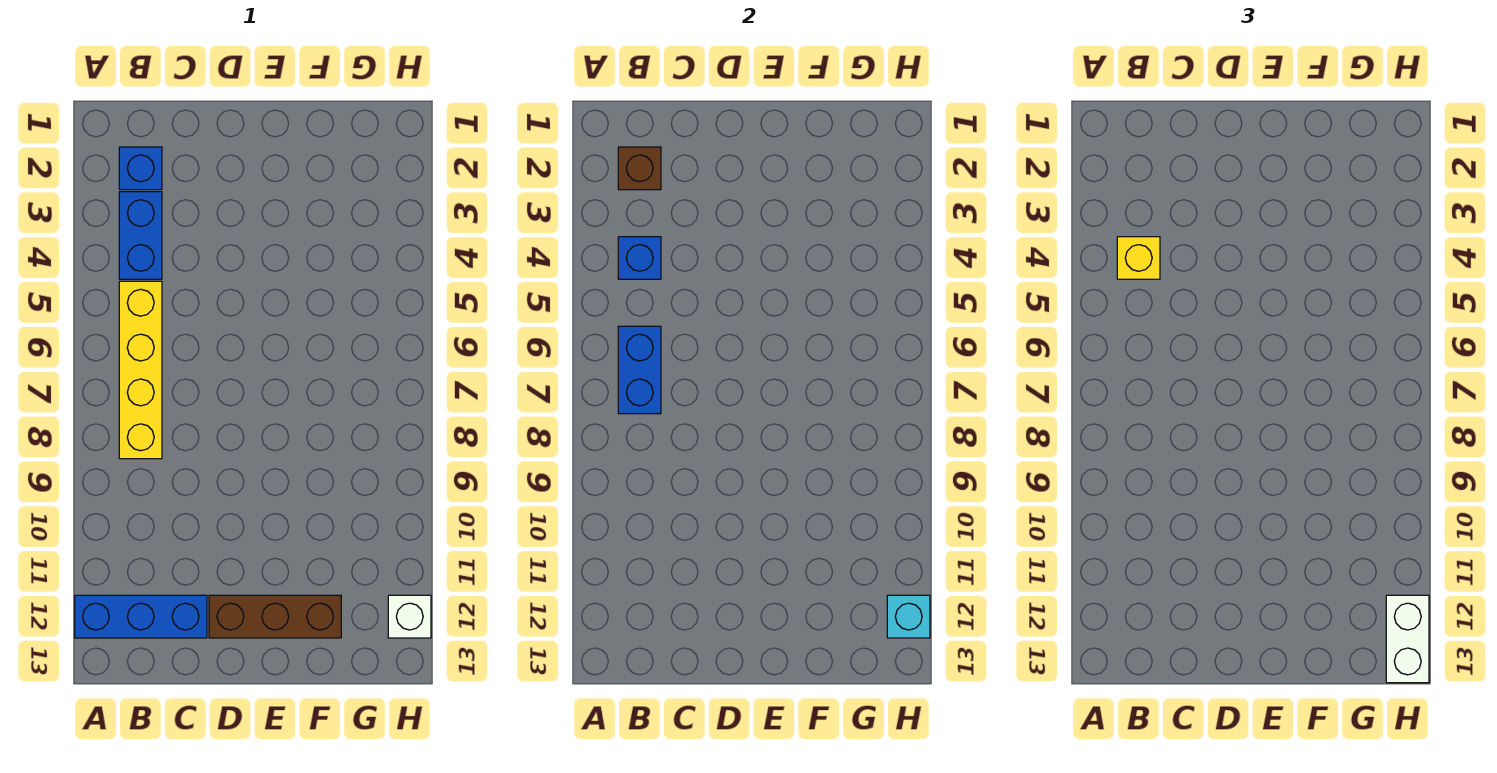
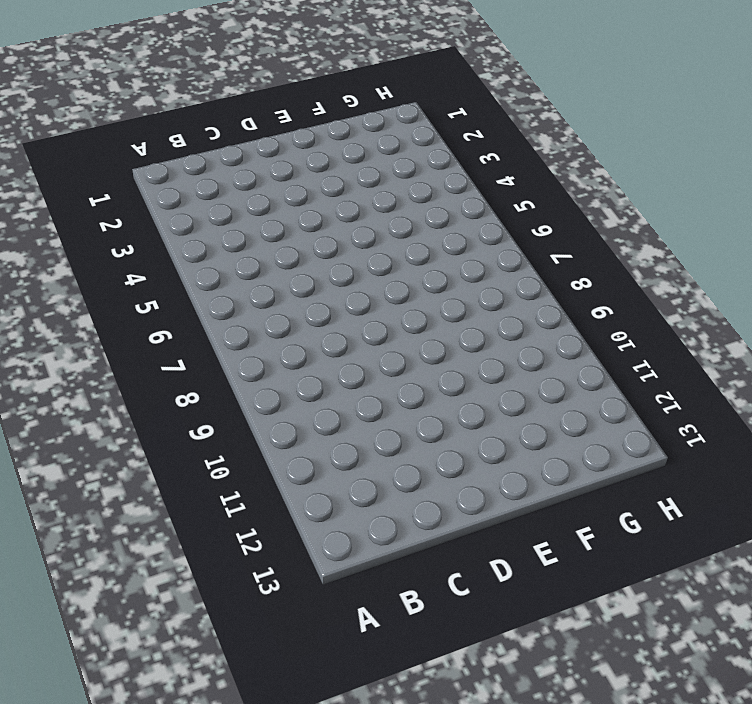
none -> blue brick A12:C12 level 1
none -> blue brick B2 level 1
none -> blue brick B3:B4 level 1

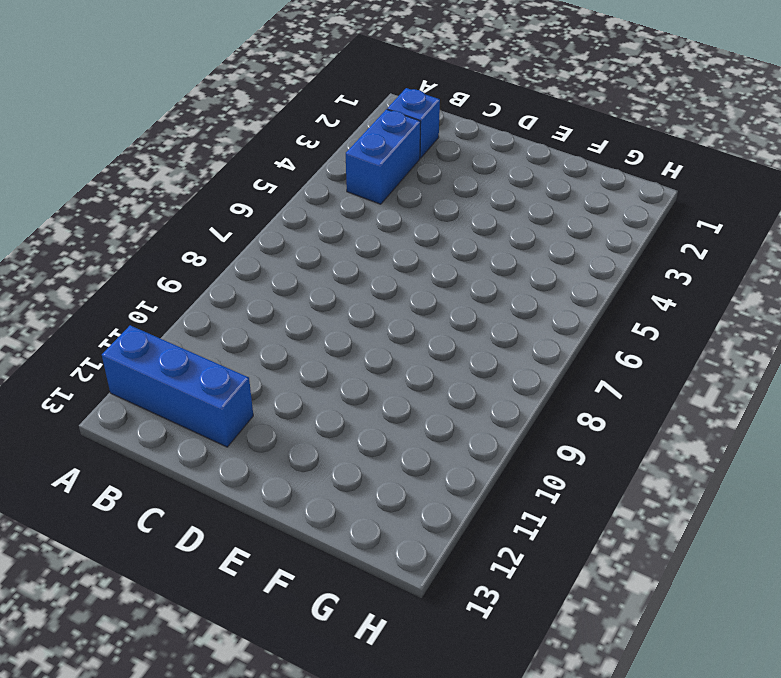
none -> yellow brick B5:B8 level 1
none -> brown brick D12:F12 level 1
none -> white brick H12 level 1

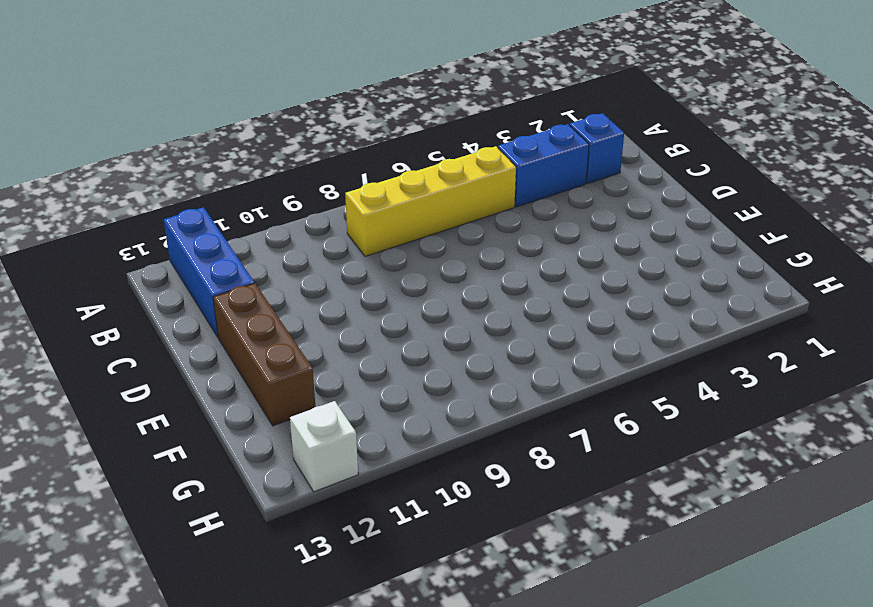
none -> brown brick B2 level 2
none -> blue brick B4 level 2
none -> blue brick B6:B7 level 2

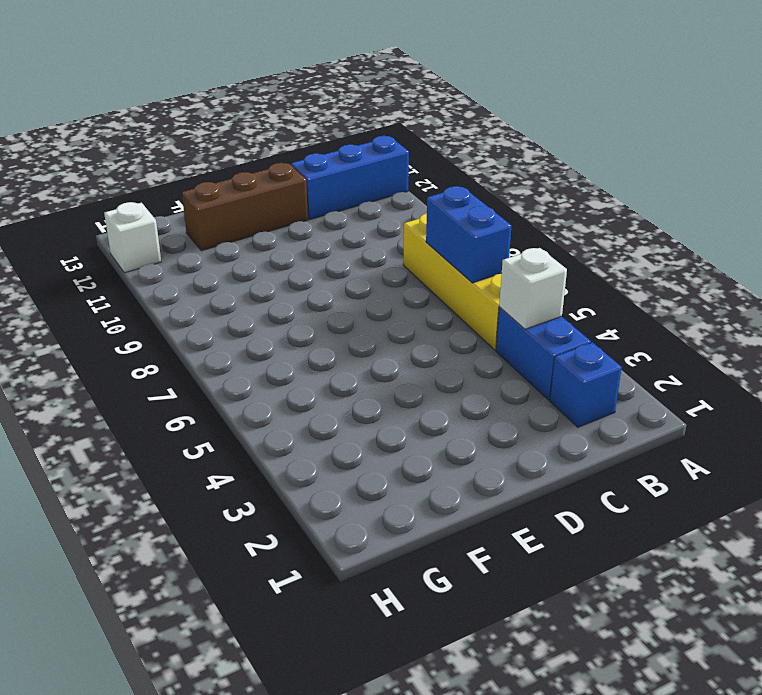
white brick B4 level 2 -> blue brick B4 level 2
none -> brown brick B2 level 2
none -> cyan brick H12 level 2
none -> yellow brick B4 level 3

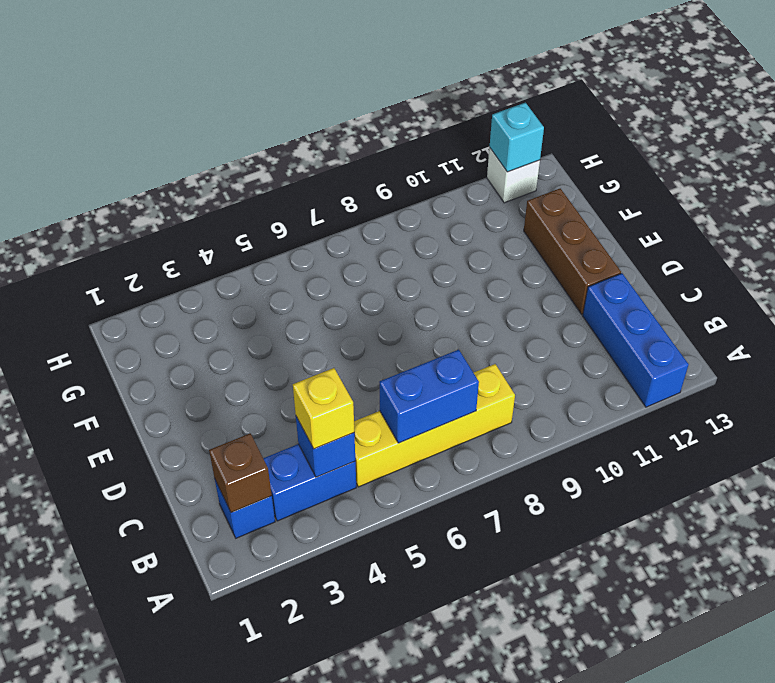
none -> white brick H12:H13 level 3

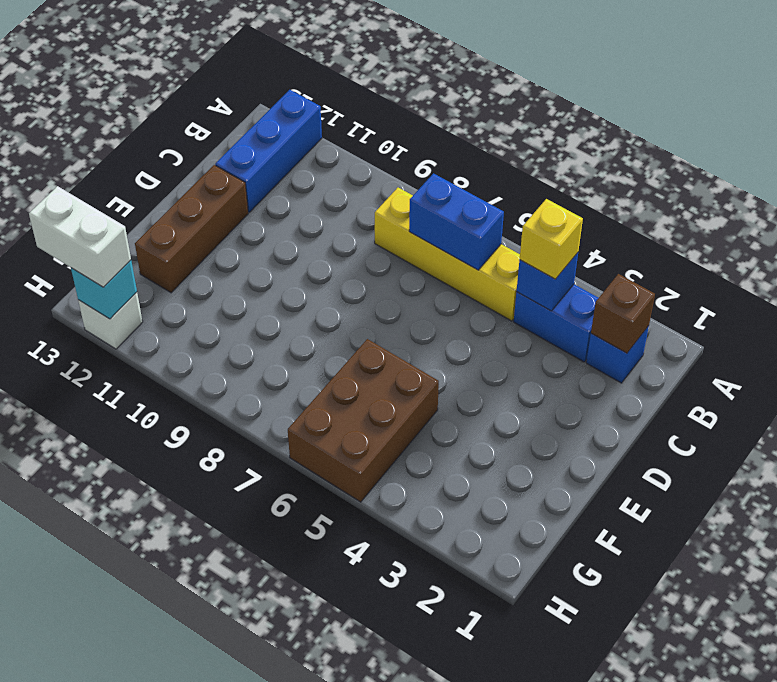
brown brick F5:H6 level 1 -> none

